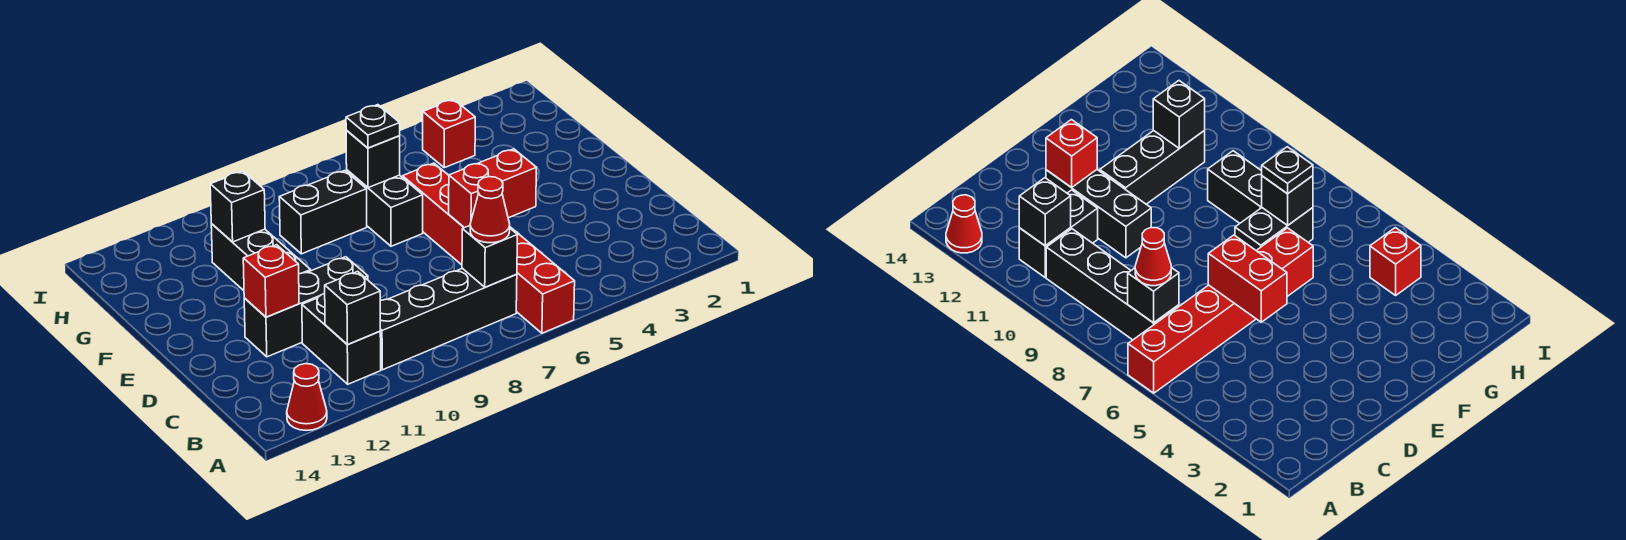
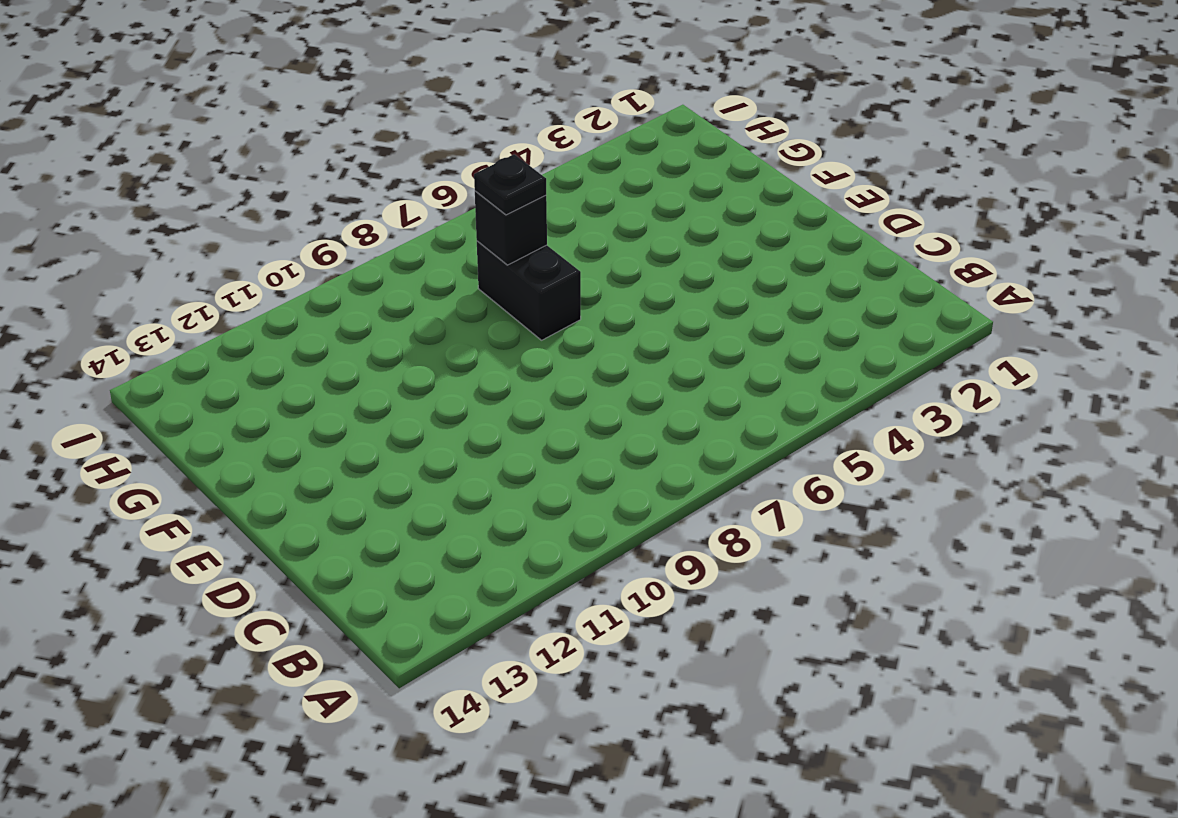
none -> red brick A6:F6 level 1
none -> red cone A13 level 1
none -> black brick B7:B10 level 1

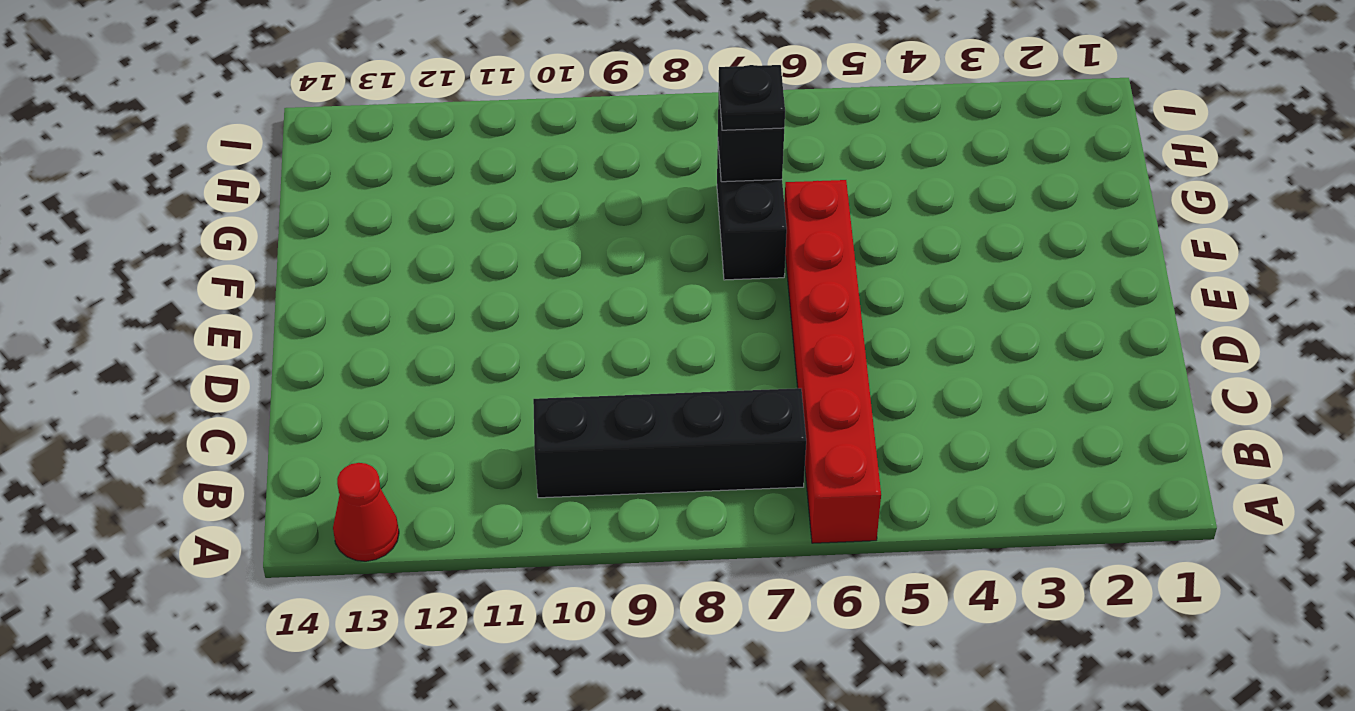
none -> black brick B11:C11 level 1
none -> black brick D10:D12 level 1
none -> black brick E11:G11 level 1

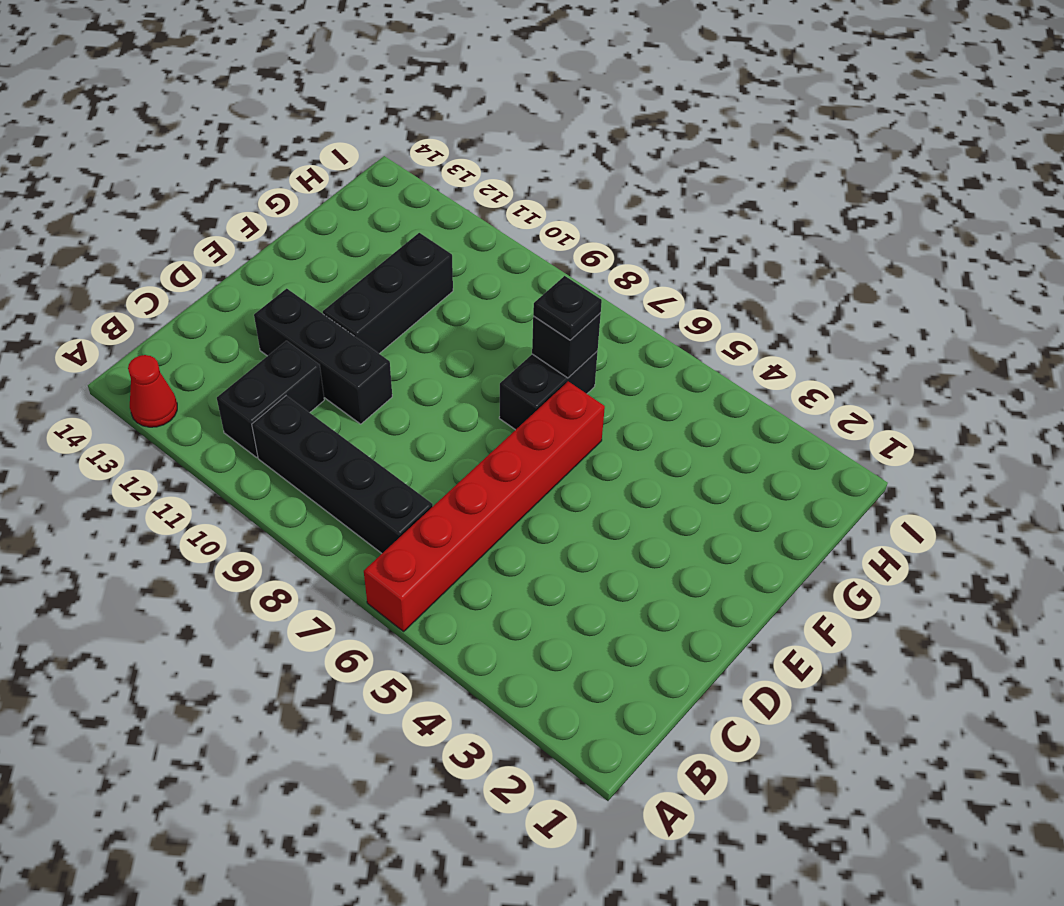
none -> black brick G8:G9 level 1
none -> red brick H4 level 1
none -> black brick B7 level 2

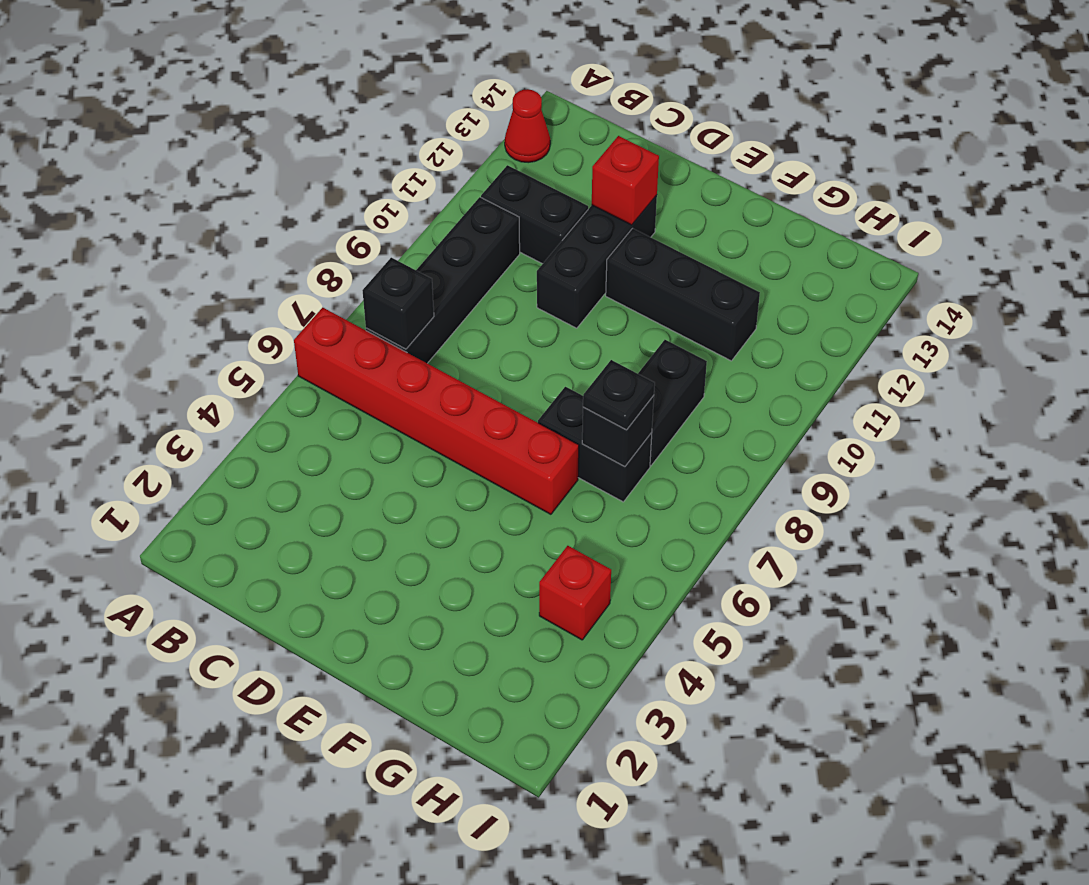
none -> black brick B11 level 2
none -> red brick D5:D6 level 2
none -> black brick G11 level 2

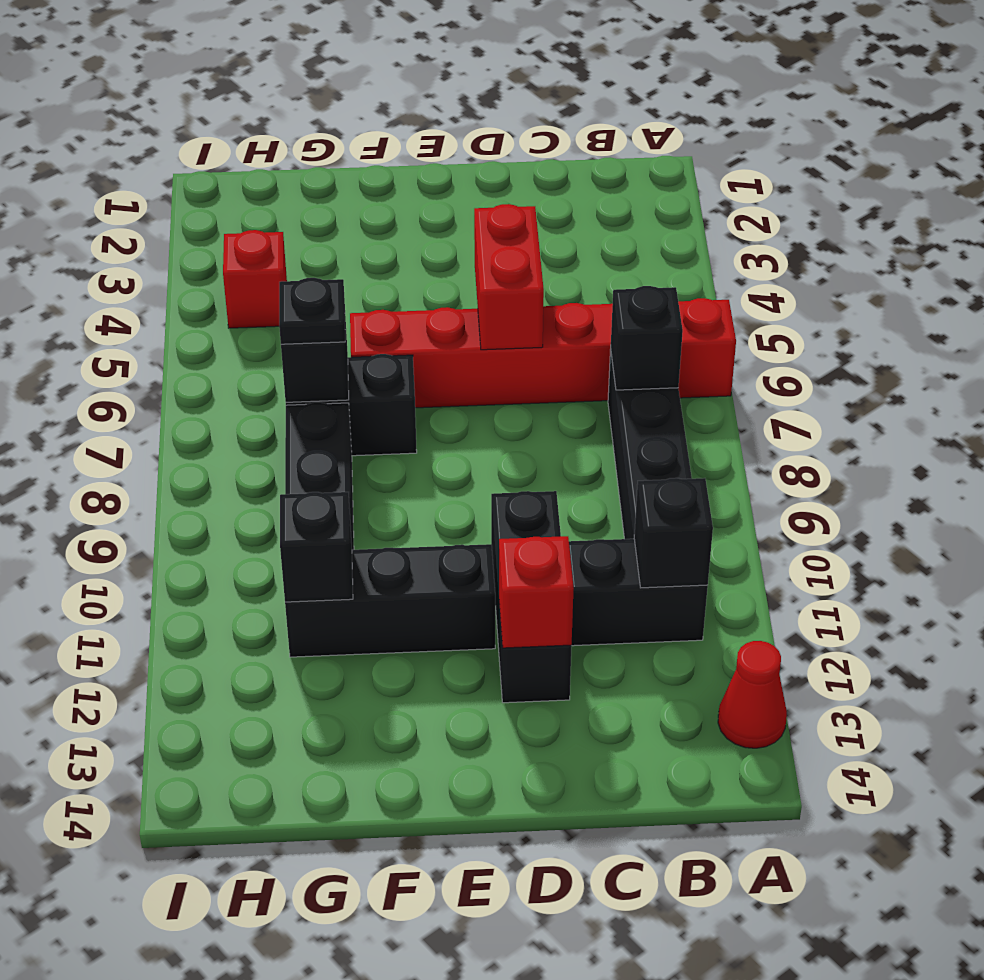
none -> red cone B7 level 3

